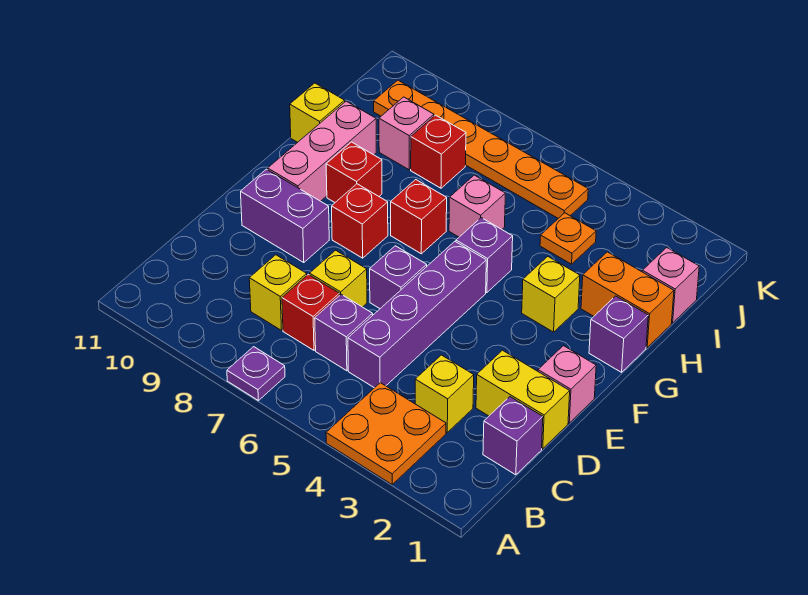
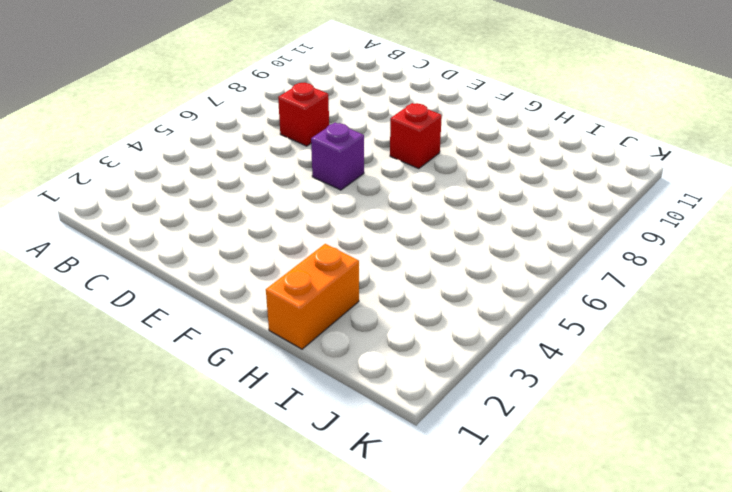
none -> orange plate A3:B4 level 1
none -> purple plate A7 level 1
none -> purple brick C1 level 1

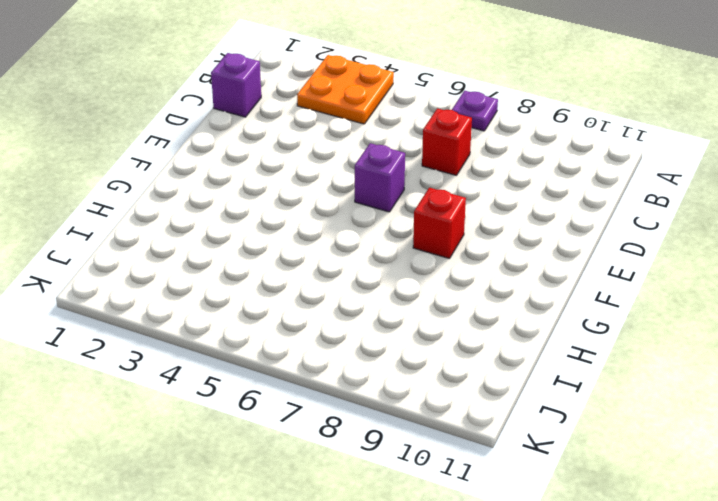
none -> yellow brick C3 level 1
none -> purple brick C5:F5 level 1
none -> purple brick C6 level 1

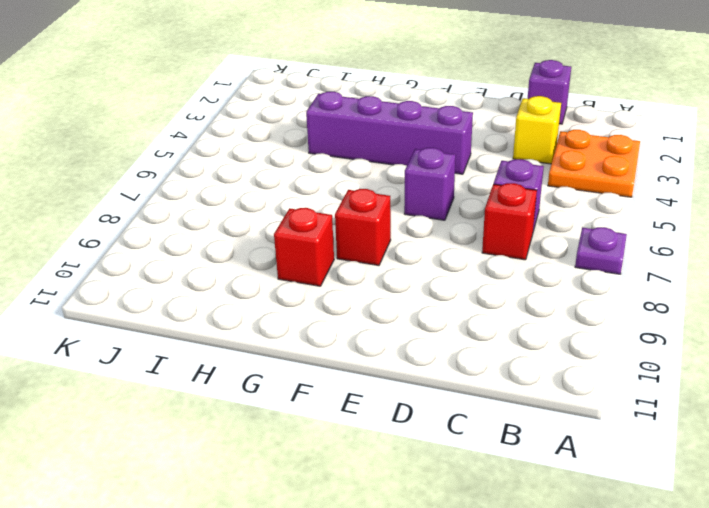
purple brick E4:H4 level 1 -> purple brick C5:F5 level 1
none -> yellow brick C8 level 1
none -> yellow brick D1:D2 level 1
none -> yellow brick D7 level 1

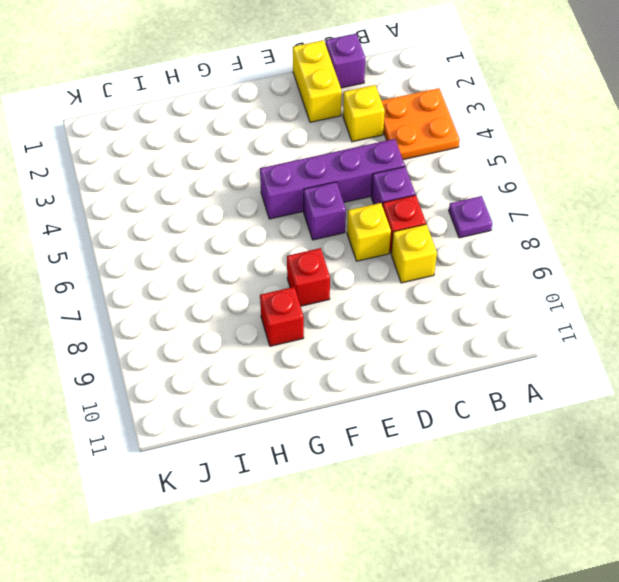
none -> pink brick E1 level 1
none -> purple brick E9:E10 level 1
none -> pink brick F10:H10 level 1

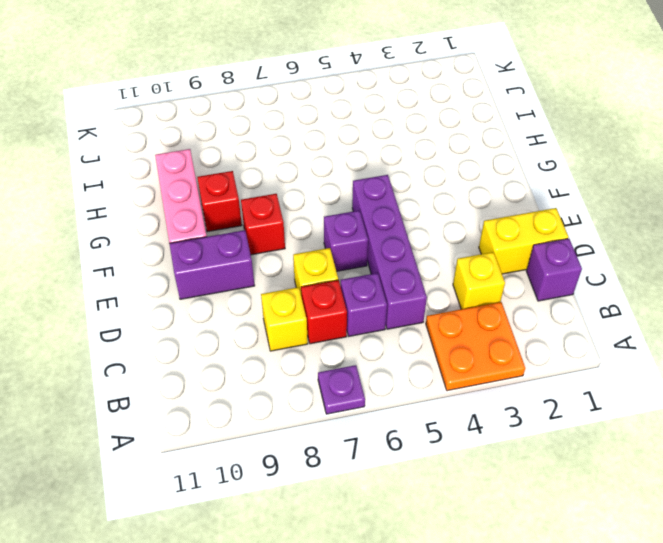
none -> pink brick E1 level 1
none -> purple brick G1 level 1
none -> yellow brick G3 level 1

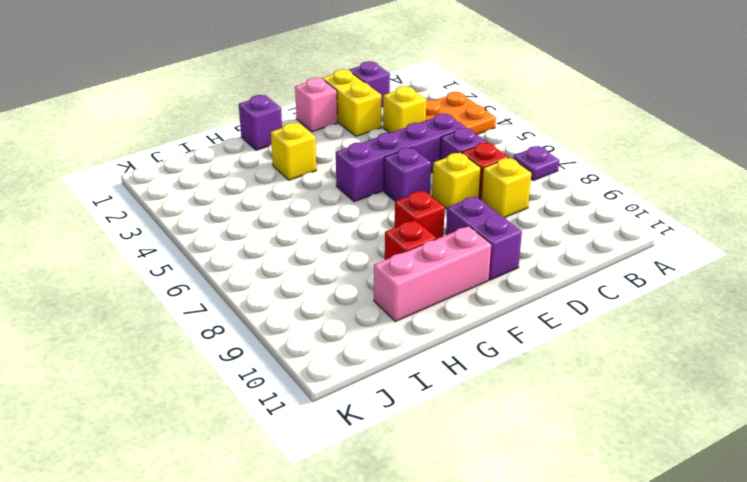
none -> purple brick G5 level 1
none -> red brick G7 level 1
none -> orange brick H1:H2 level 1

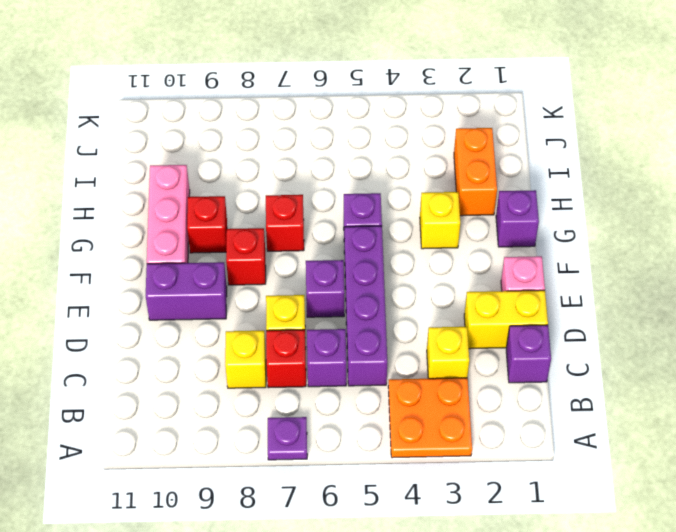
orange brick H2:I2 level 1 -> orange brick H1:H2 level 1
none -> pink brick H6 level 1
none -> yellow brick H11 level 1
none -> pink brick I1 level 1

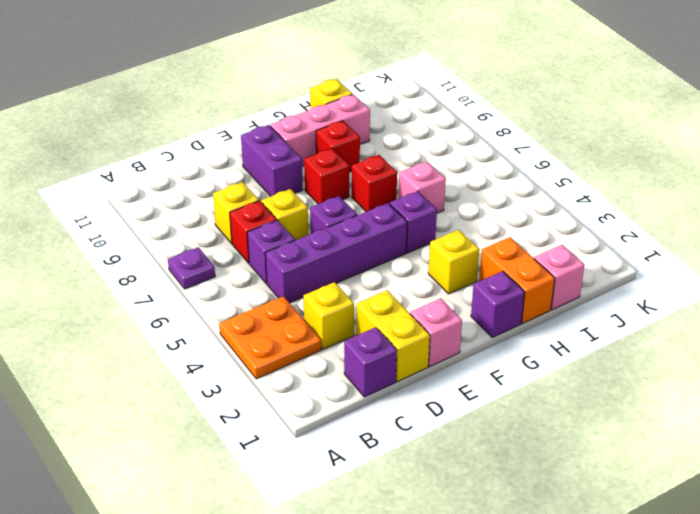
none -> orange plate I4 level 1
none -> red brick I8 level 1
none -> pink brick I9 level 1

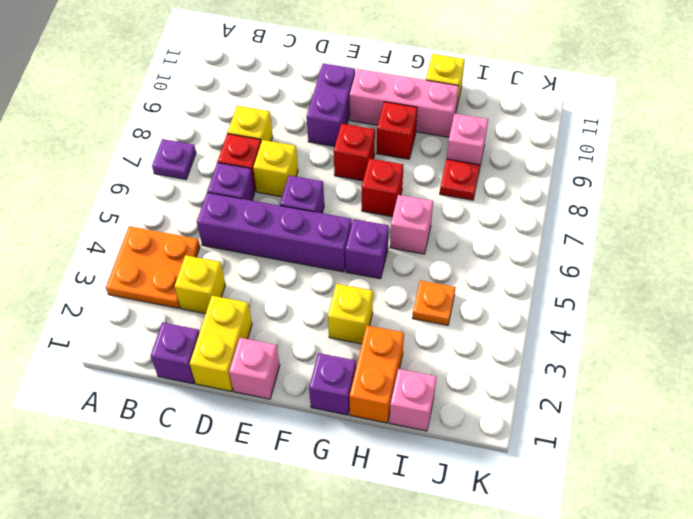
red plate I8 level 1 -> red brick I8 level 1
none -> orange plate J5:J10 level 1

